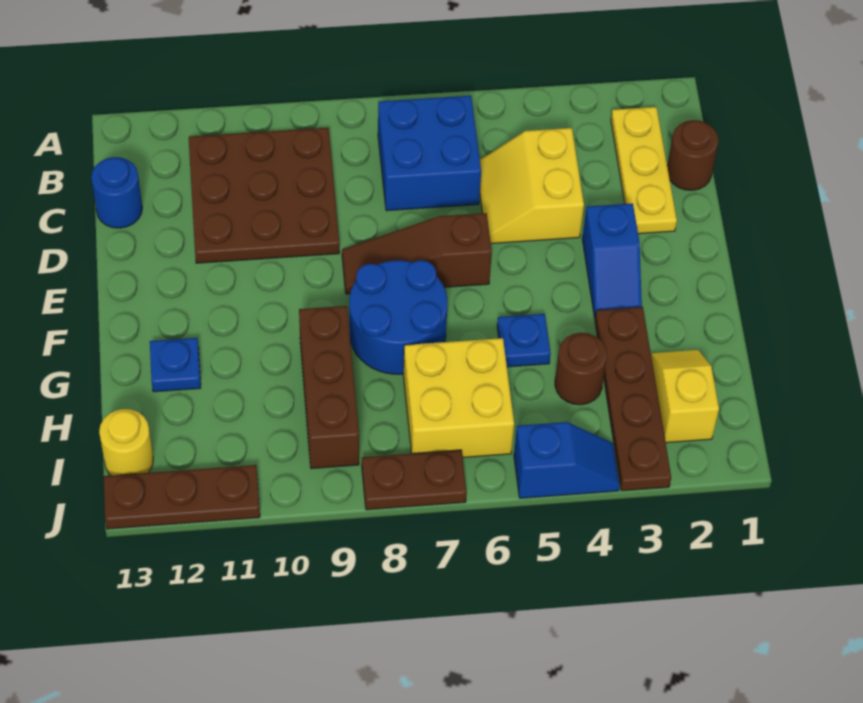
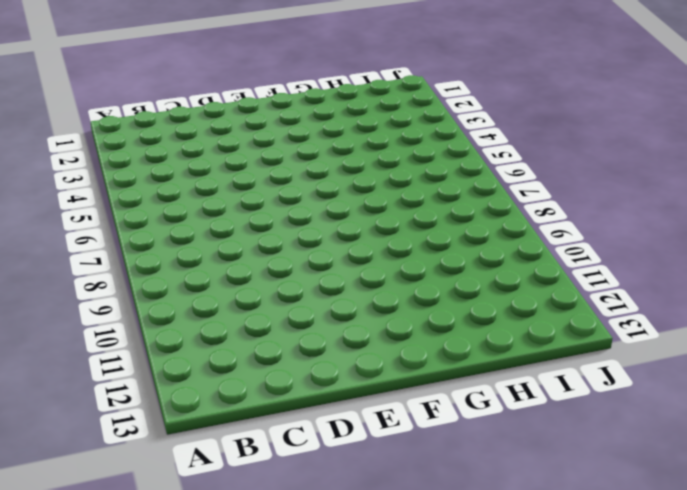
none -> yellow plate B2:D2 level 1
none -> blue brick B6:C7 level 1
none -> brown plate B9:D11 level 1

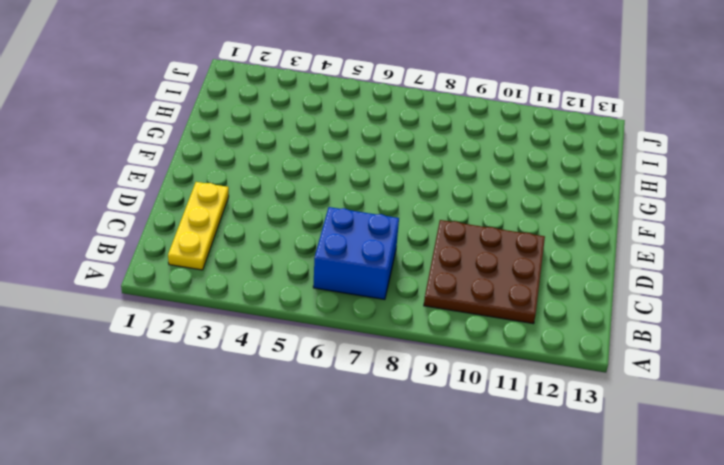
none -> brown round brick C1 level 1
none -> yellow slope C4:D5 level 1 top 4
none -> blue round brick C13 level 1

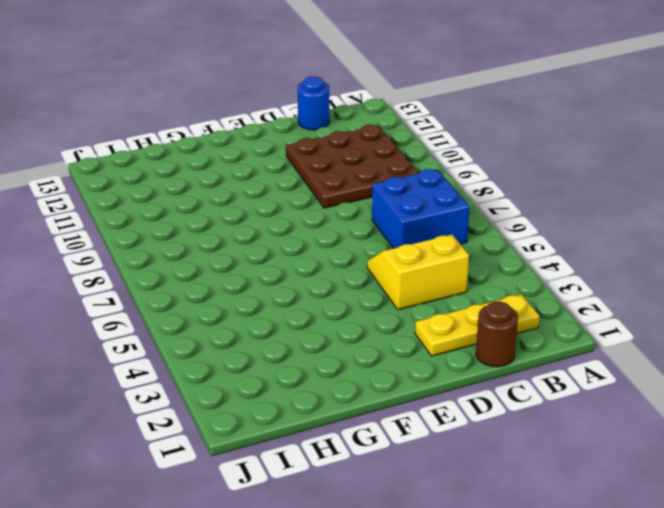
none -> blue slope E3:F3 level 1 top E
none -> brown slope E6:E8 level 1 top 6
none -> blue round brick F7:G8 level 1

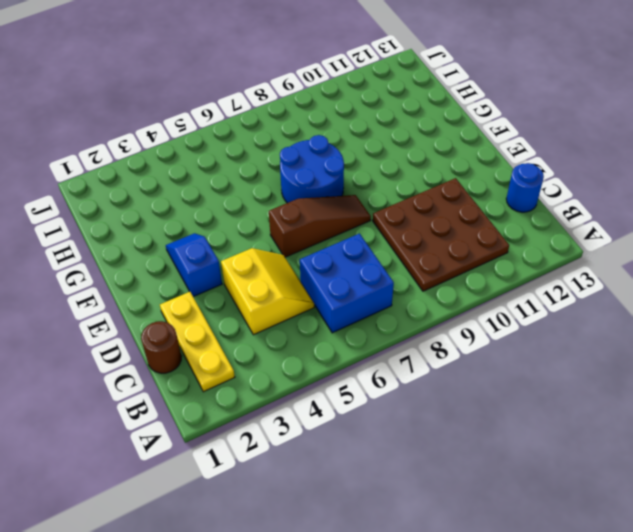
none -> brown plate G3:J3 level 1
none -> blue plate G5 level 1
none -> brown brick G9:I9 level 1

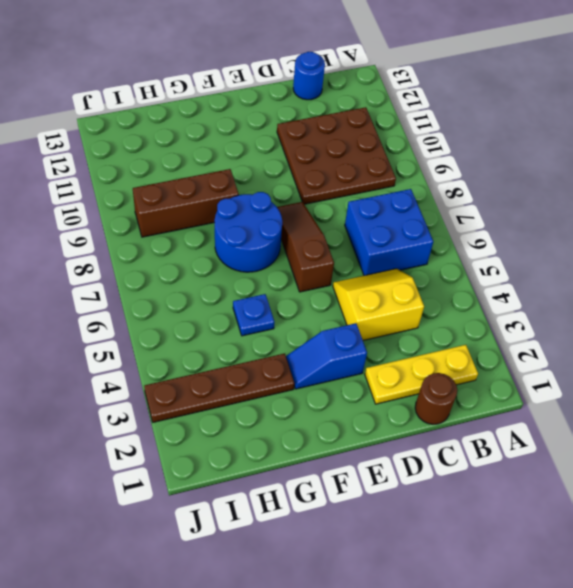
none -> blue plate G12 level 1
none -> yellow slope H2:I2 level 1 top I
none -> brown round brick H4 level 1

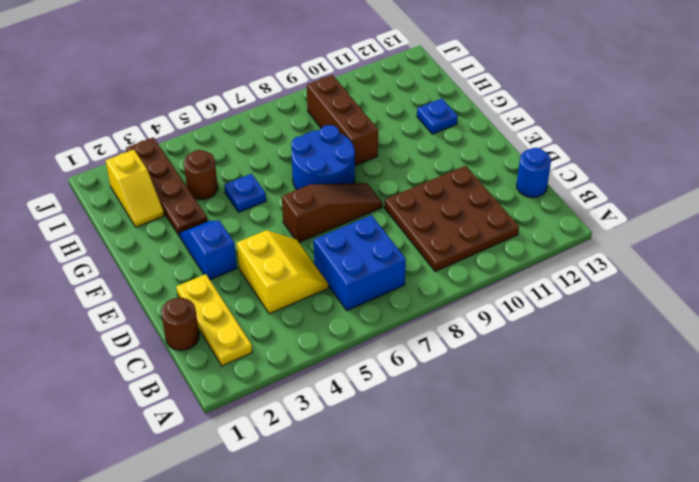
none -> yellow brick H6:I7 level 1
none -> yellow round brick I13 level 1
none -> blue slope J4:J5 level 1 top 5

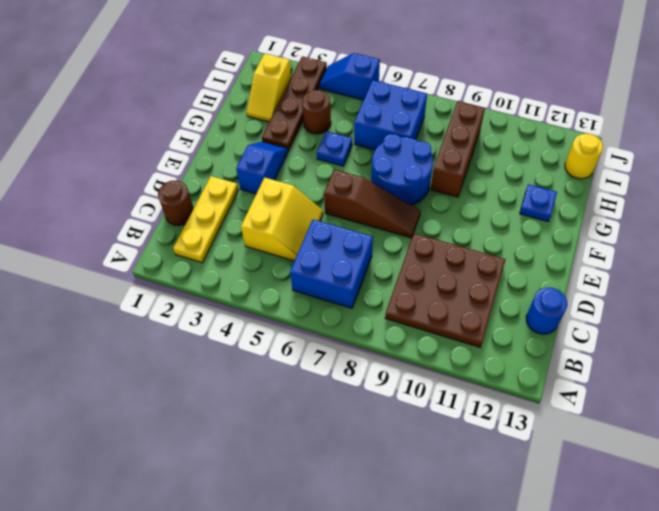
blue brick H6:I7 level 1 -> yellow brick H6:I7 level 1
none -> brown plate J7:J8 level 1
none -> brown plate J11:J13 level 1

